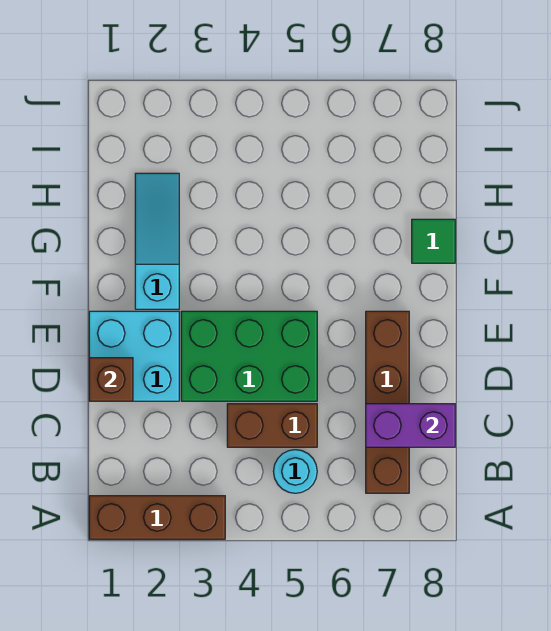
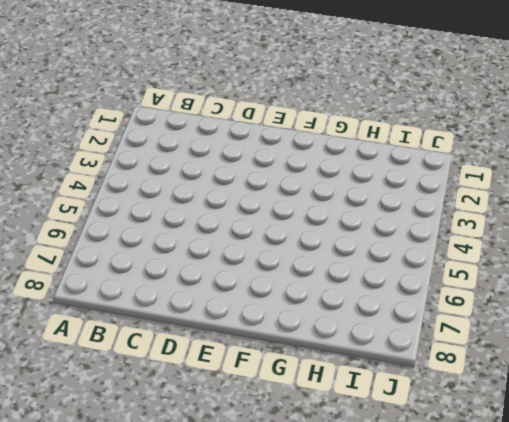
none -> brown brick A1:A3 level 1
none -> cyan round brick B5 level 1

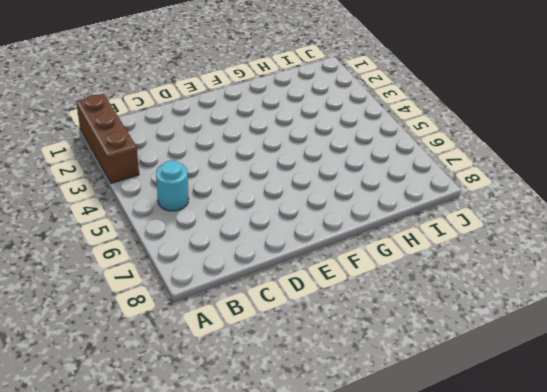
none -> brown brick B7:E7 level 1
none -> brown brick C4:C5 level 1

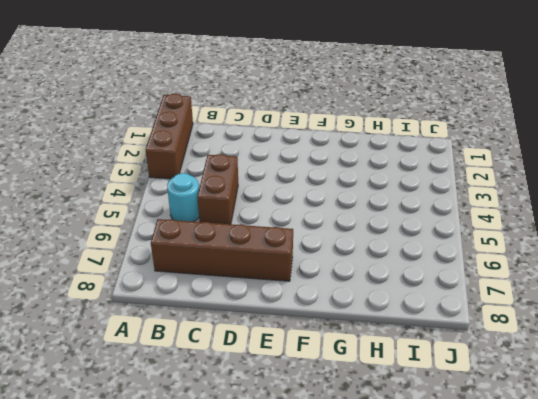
none -> cyan brick D1:E2 level 1
none -> green brick D3:E5 level 1

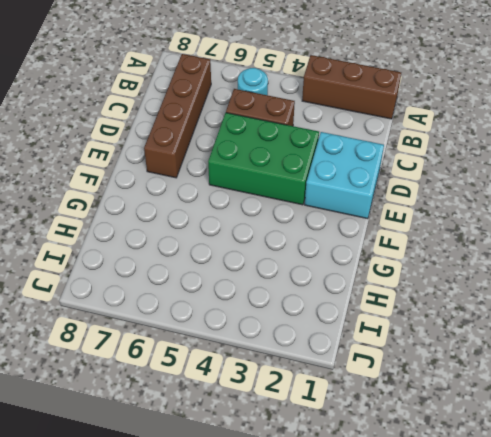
none -> cyan slope F2:H2 level 1 top F
none -> green tile G8 level 1

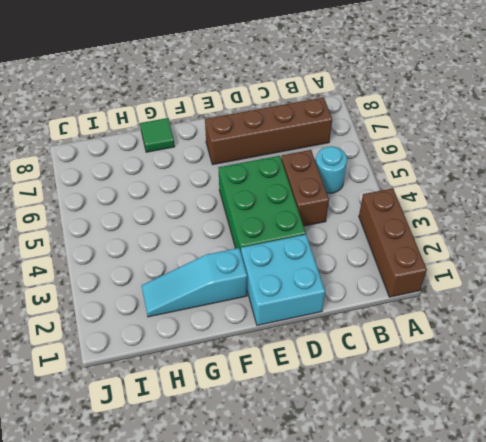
none -> purple brick C7:C8 level 2
none -> brown brick D1 level 2

